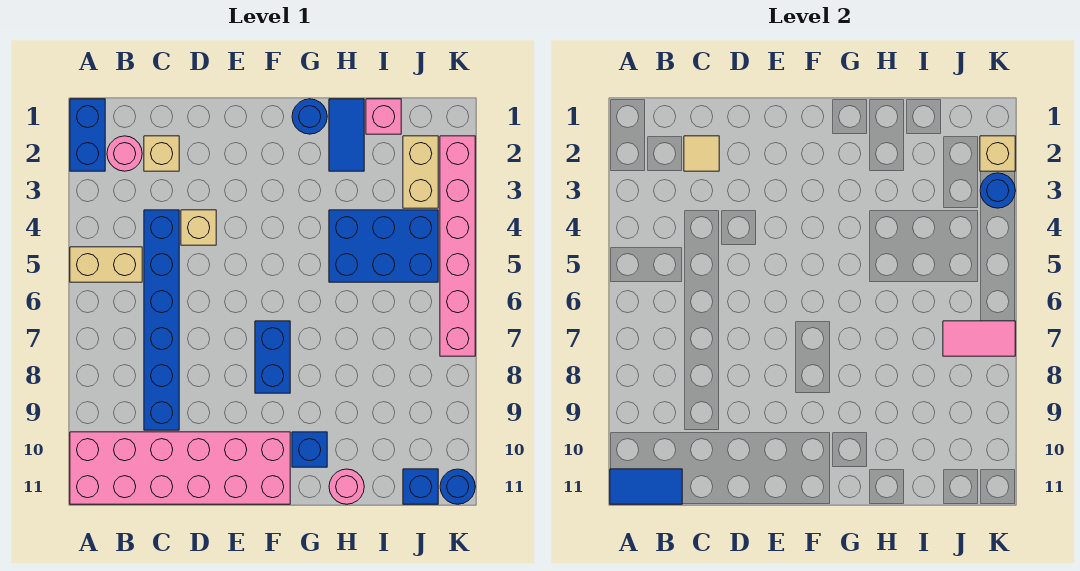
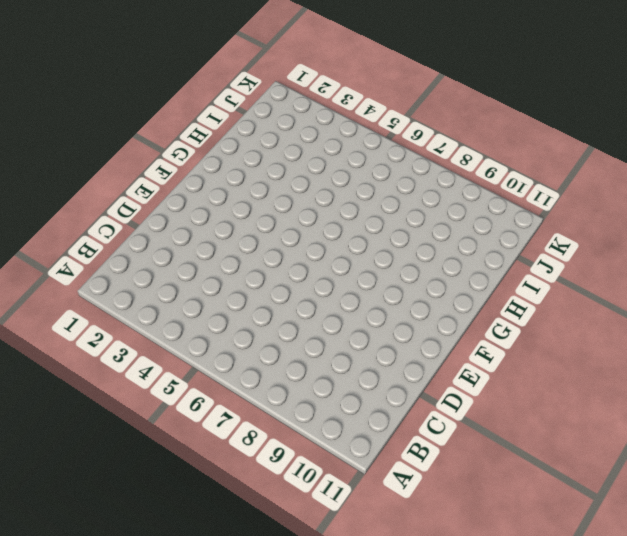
none -> blue brick A1:A2 level 1
none -> tan brick A5:B5 level 1
none -> pink brick A10:F11 level 1

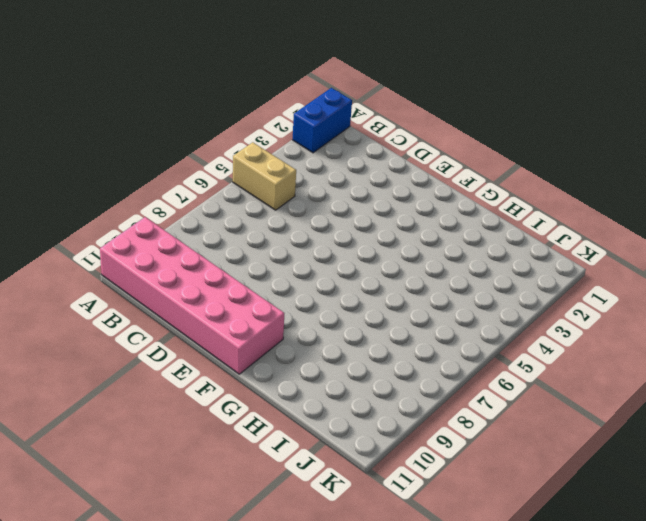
none -> pink round brick B2 level 1
none -> tan brick C2 level 1
none -> blue brick C4:C9 level 1

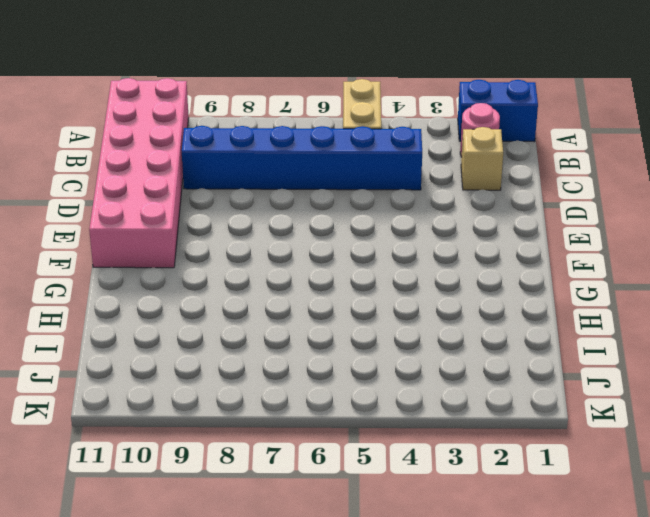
none -> tan brick D4 level 1
none -> blue brick F7:F8 level 1
none -> blue round brick G1 level 1

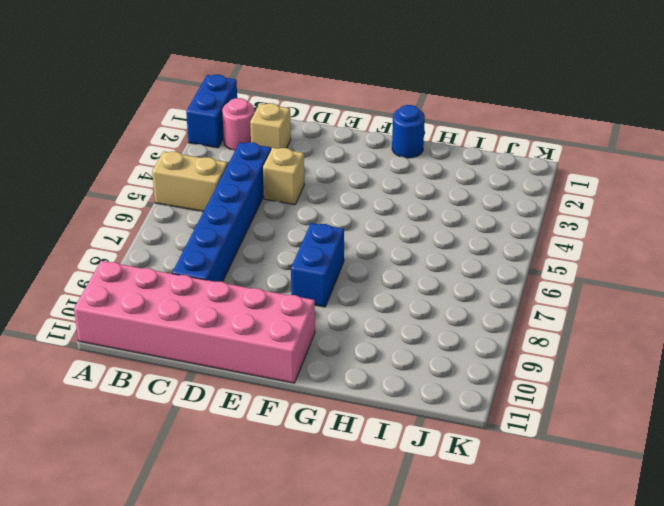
none -> blue brick G10 level 1
none -> blue tile H1:H2 level 1
none -> blue brick H4:J5 level 1

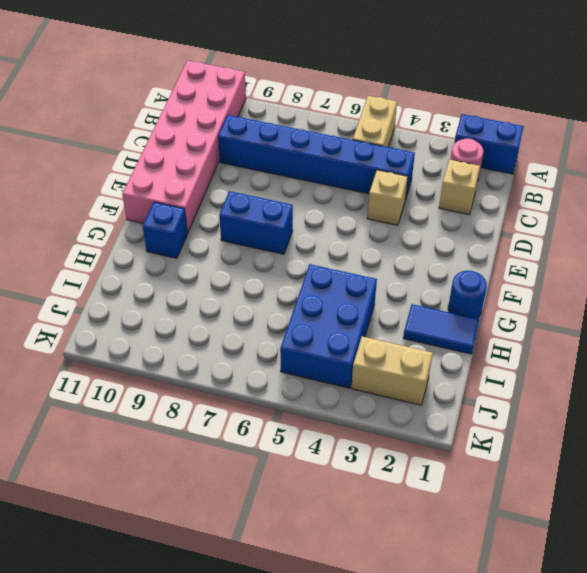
none -> pink round brick H11 level 1
none -> pink brick I1 level 1
none -> blue brick J11 level 1

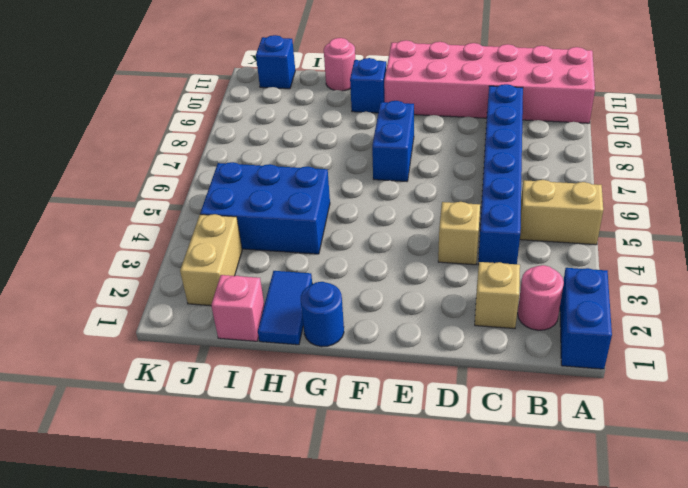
none -> pink brick K2:K7 level 1
none -> blue round brick K11 level 1
none -> blue tile A11:B11 level 2

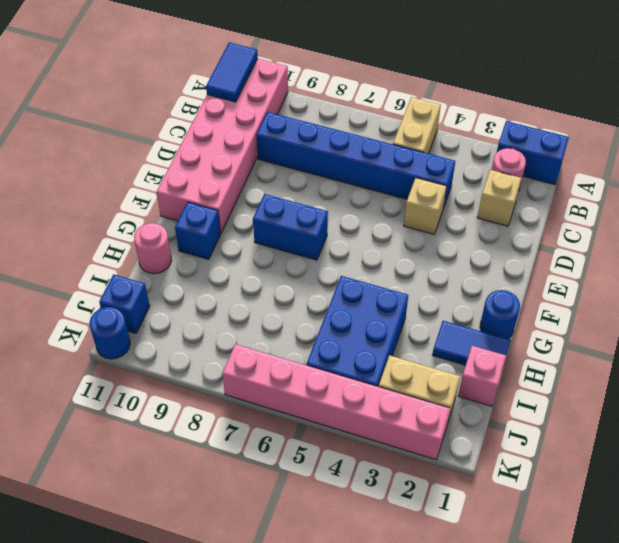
none -> tan tile C2 level 2
none -> pink tile J7:K7 level 2
none -> tan brick K2 level 2

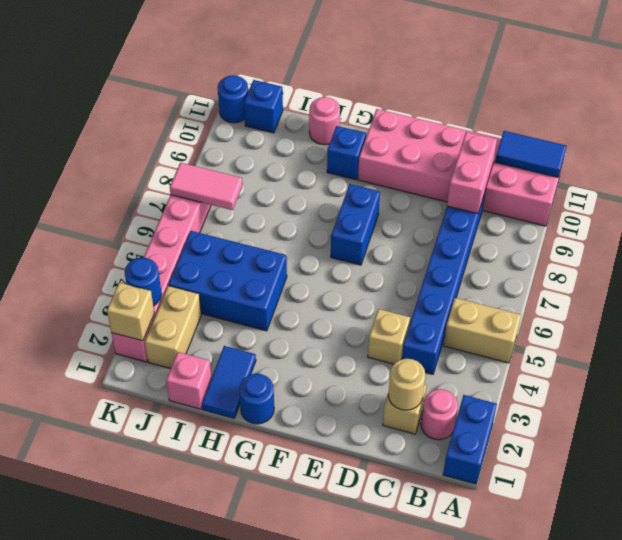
tan round brick C2 level 2 -> tan tile C2 level 2
pink brick C9:C10 level 2 -> none

